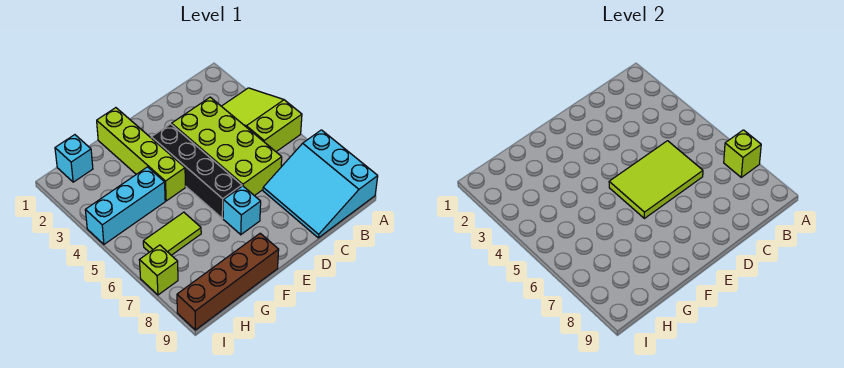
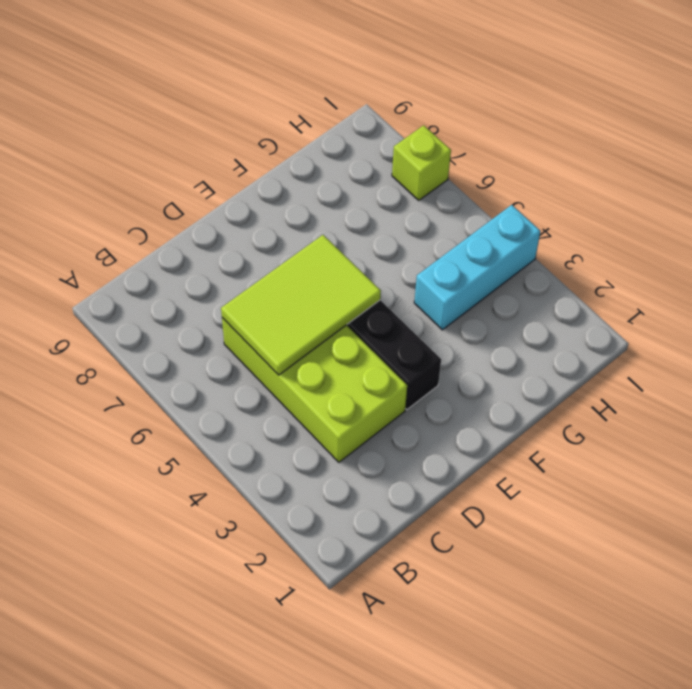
none -> lime slope A3:B5 level 1 top 5
none -> cyan slope A7:C9 level 1 top A
none -> cyan brick E7 level 1

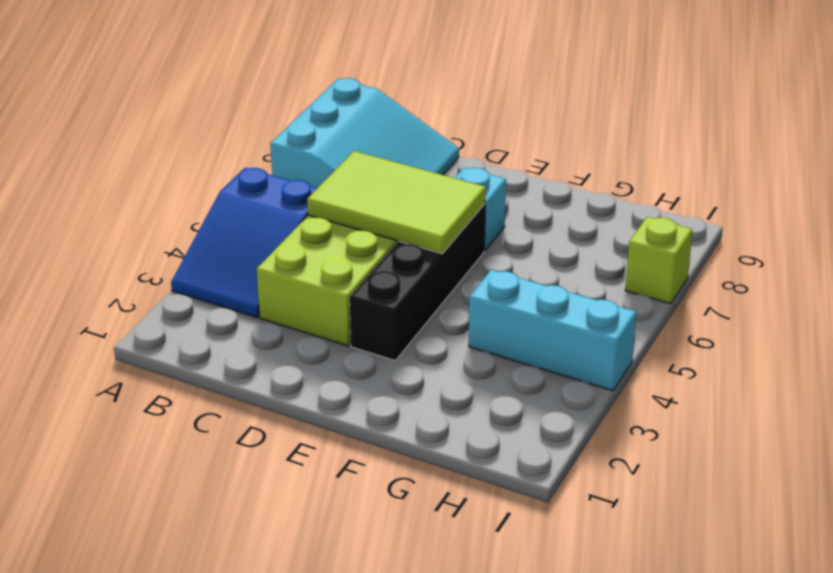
blue slope A3:B5 level 1 top 5 -> lime slope A3:B5 level 1 top 5
none -> lime brick F1:F4 level 1
none -> brown brick F9:I9 level 1
none -> lime tile G6:H6 level 1

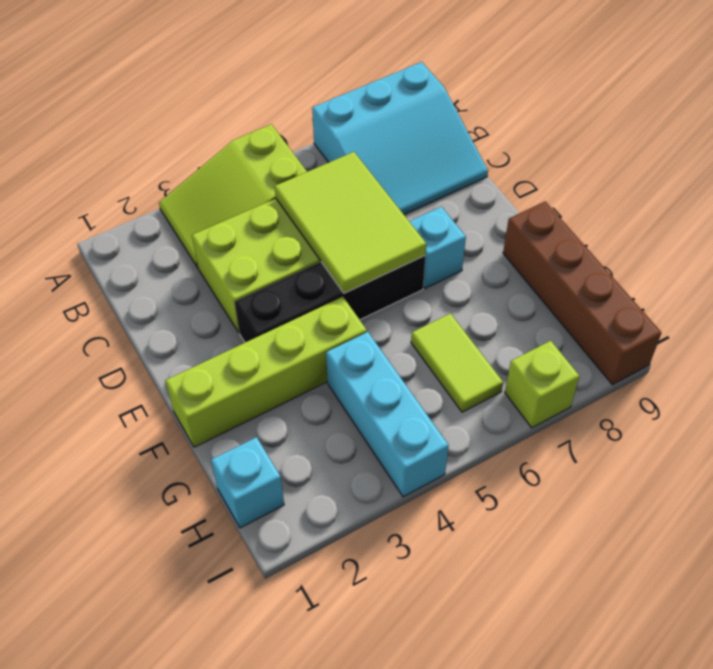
none -> lime brick A7 level 2

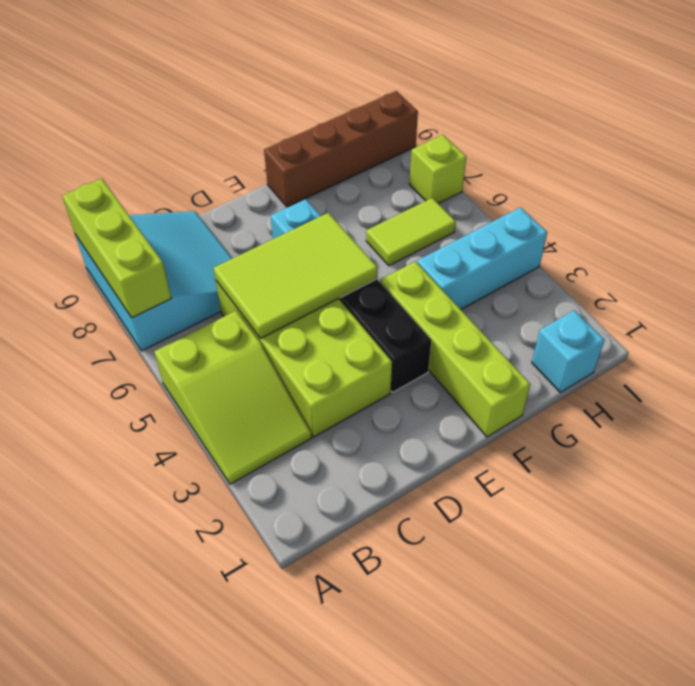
lime brick A7:A9 level 2 -> lime brick A7 level 2

